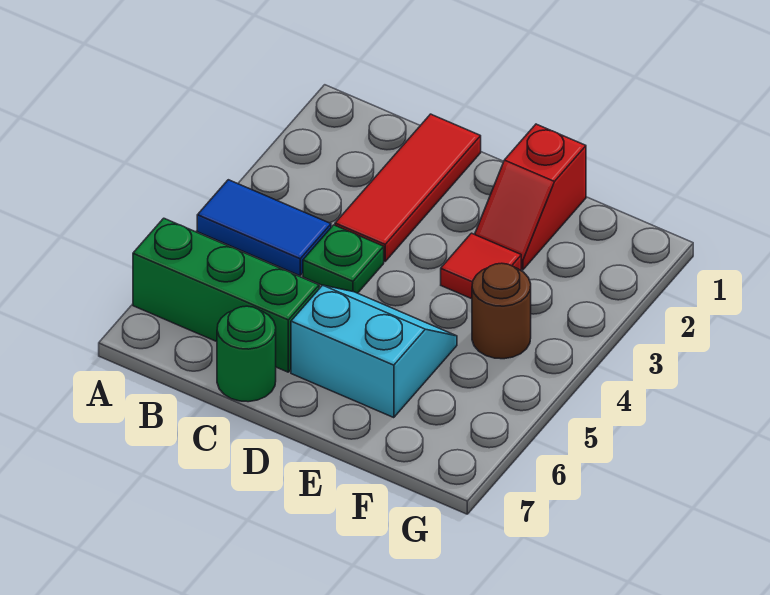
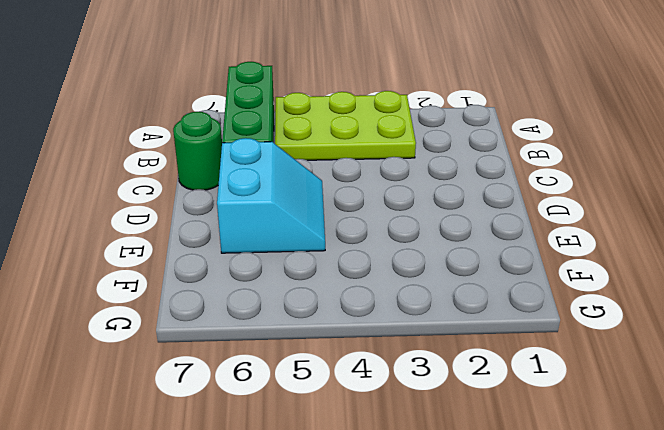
lime plate A3:B5 level 1 -> blue tile A4:B4 level 1
none -> red tile C1:C3 level 1
none -> green plate C4 level 1

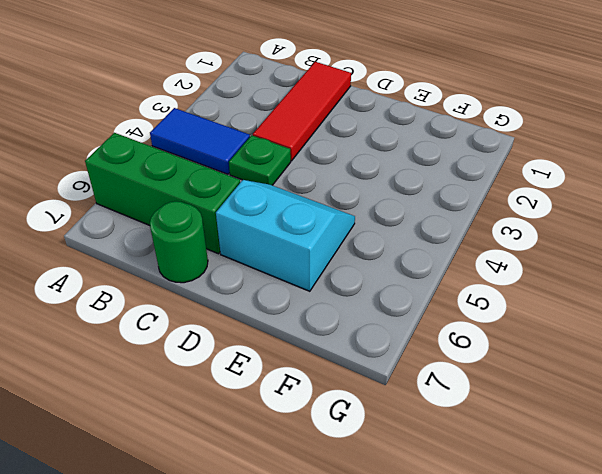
none -> red slope E1:E2 level 1 top 1
none -> red tile E3 level 1

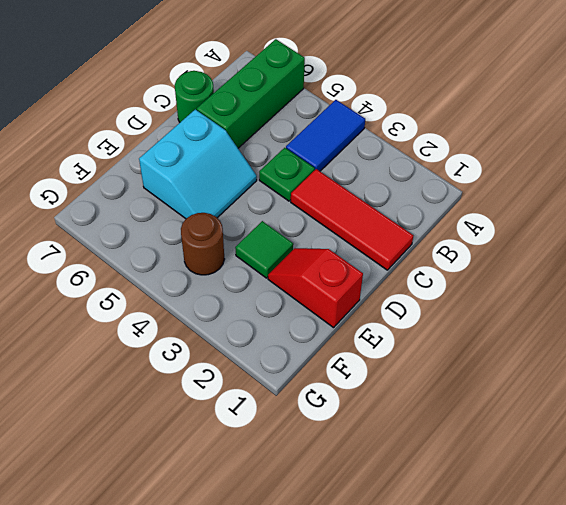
green tile E3 level 1 -> red tile E3 level 1

